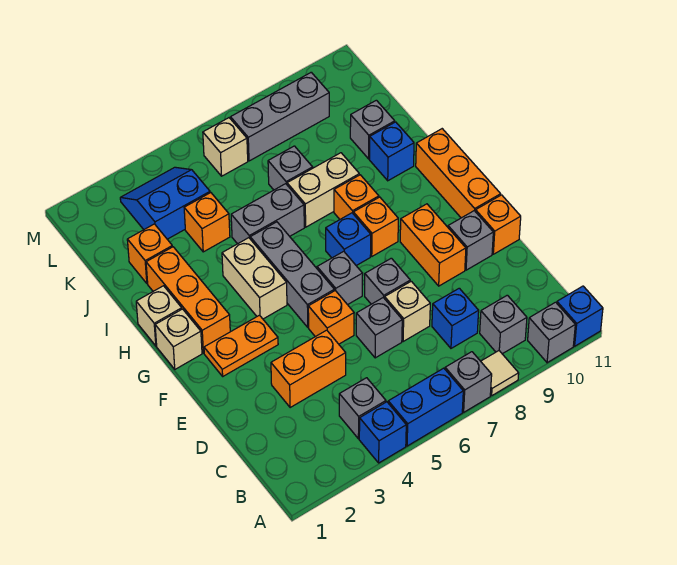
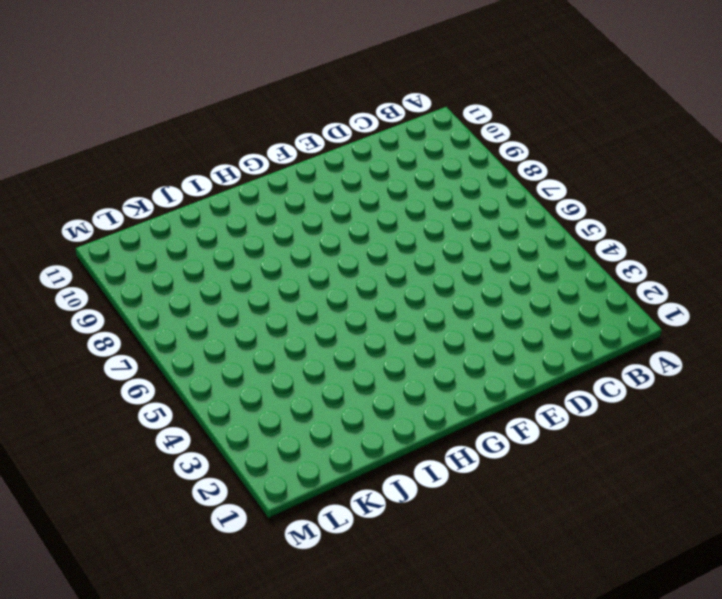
none -> blue brick A4 level 1
none -> blue brick A5:A6 level 1
none -> grey brick A7 level 1
none -> tan tile A8 level 1

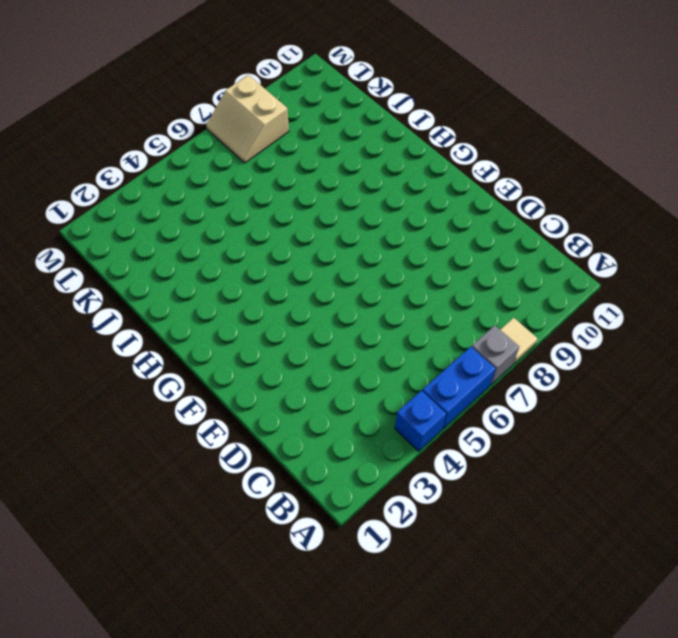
tan slope L7:M8 level 1 top 8 -> grey brick L7:L9 level 1
none -> grey brick A10 level 1
none -> blue brick A11 level 1
none -> grey brick B4 level 1
none -> grey brick B9 level 1

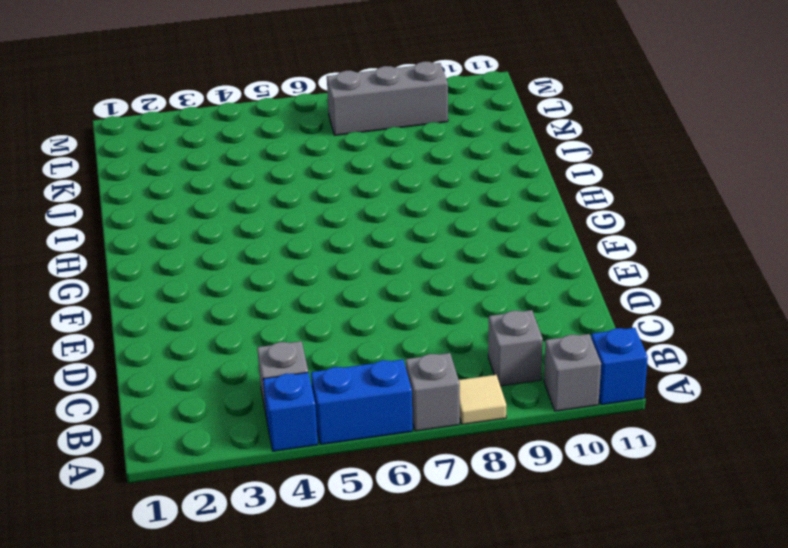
none -> blue brick C8 level 1
none -> orange brick D3:D4 level 1
none -> grey brick D6 level 1
none -> tan brick D7 level 1

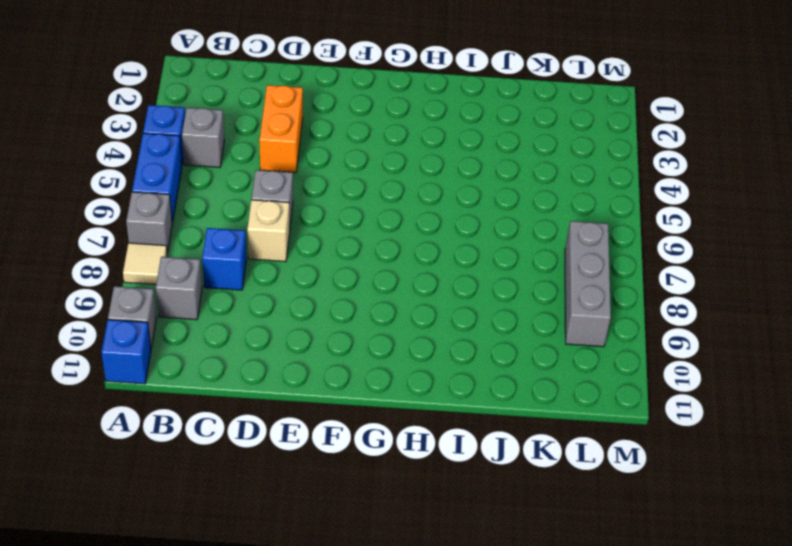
none -> orange brick E5 level 1
none -> grey brick E7 level 1
none -> orange brick E9:F9 level 1
none -> grey brick E10 level 1

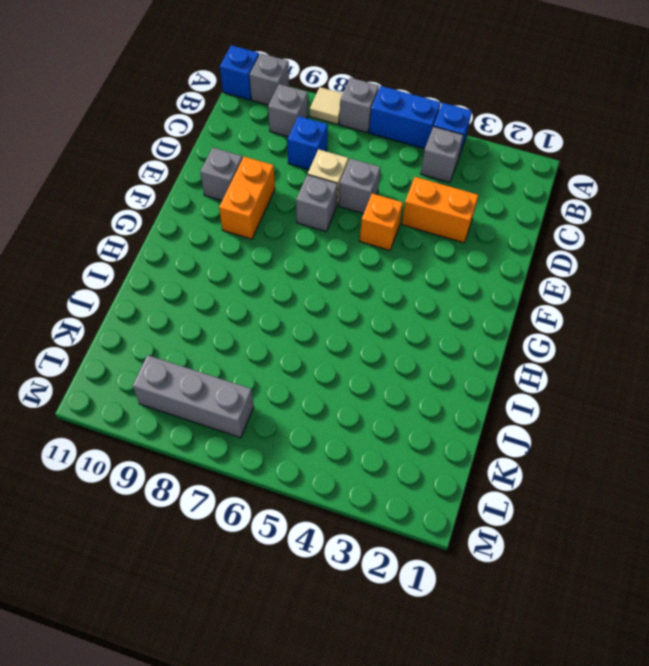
none -> orange brick E11 level 1
none -> orange plate F2:F3 level 1
none -> grey brick F5:H5 level 1
none -> grey brick F6 level 1

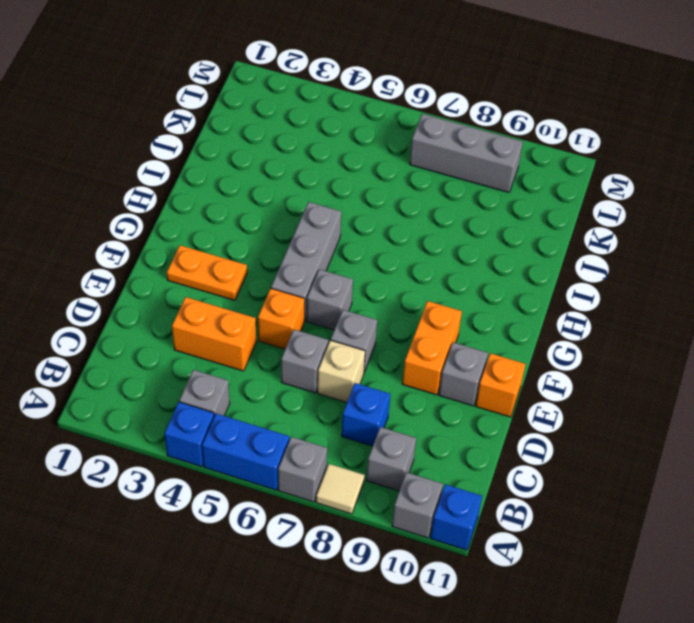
none -> orange brick F11:H11 level 1
none -> tan brick G1 level 1
none -> orange brick G2:I2 level 1
none -> tan brick G4:H4 level 1

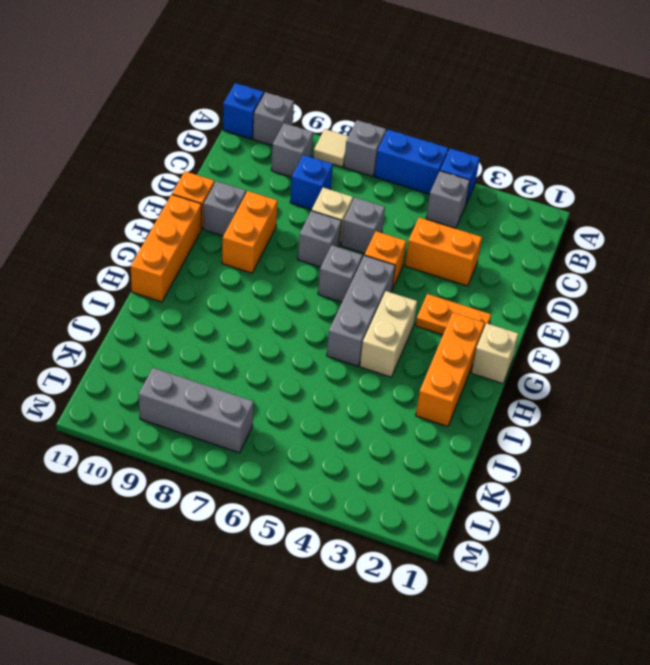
none -> blue brick G7 level 1
none -> orange brick G8 level 1
none -> tan brick H1 level 1
none -> orange brick H8 level 1

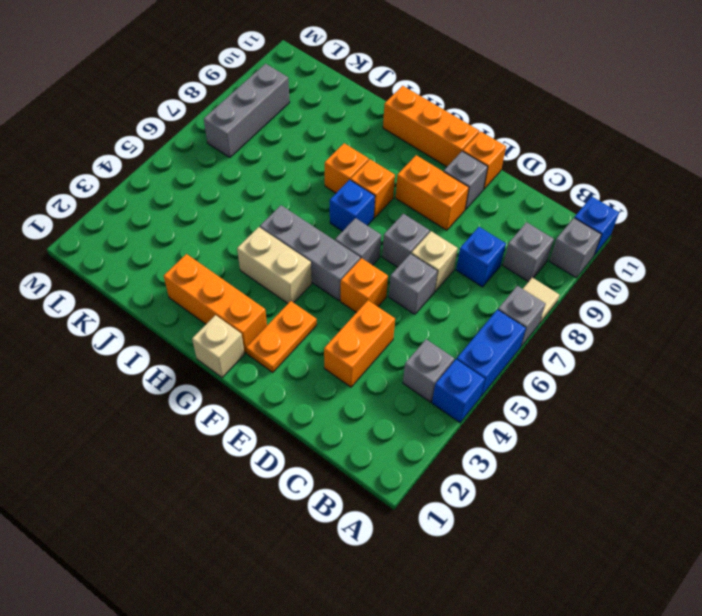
none -> tan brick H1 level 1
none -> grey brick I5:I6 level 1
none -> tan brick I7:I8 level 1
none -> blue brick I10 level 1

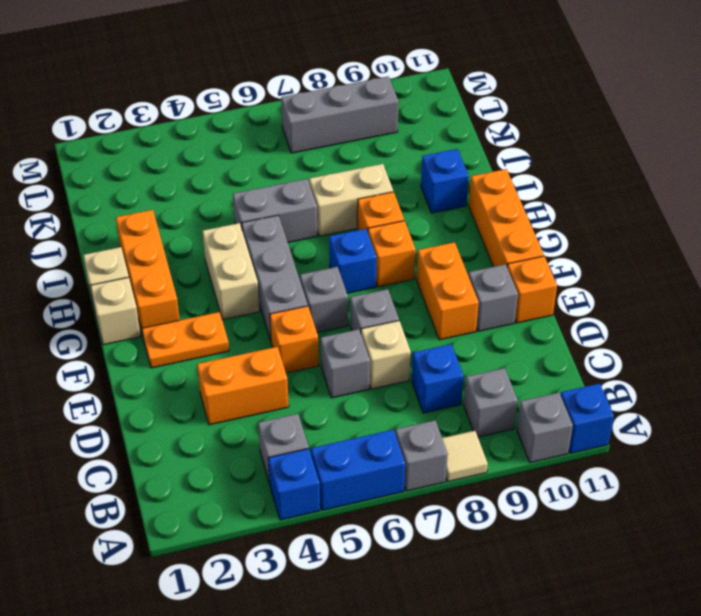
none -> orange brick J2 level 1
none -> orange brick J4 level 1
none -> grey brick J7 level 1
none -> grey brick J10 level 1

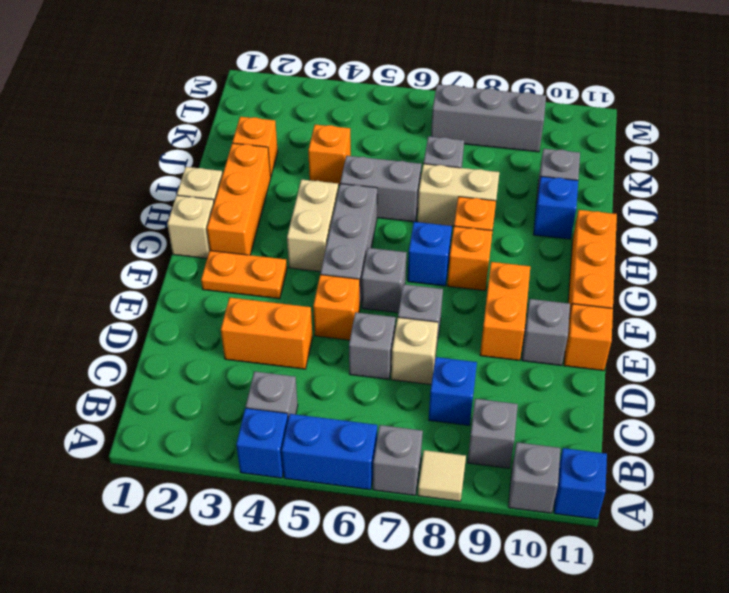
none -> blue slope K3:L4 level 1 top K
none -> tan brick L6 level 1

